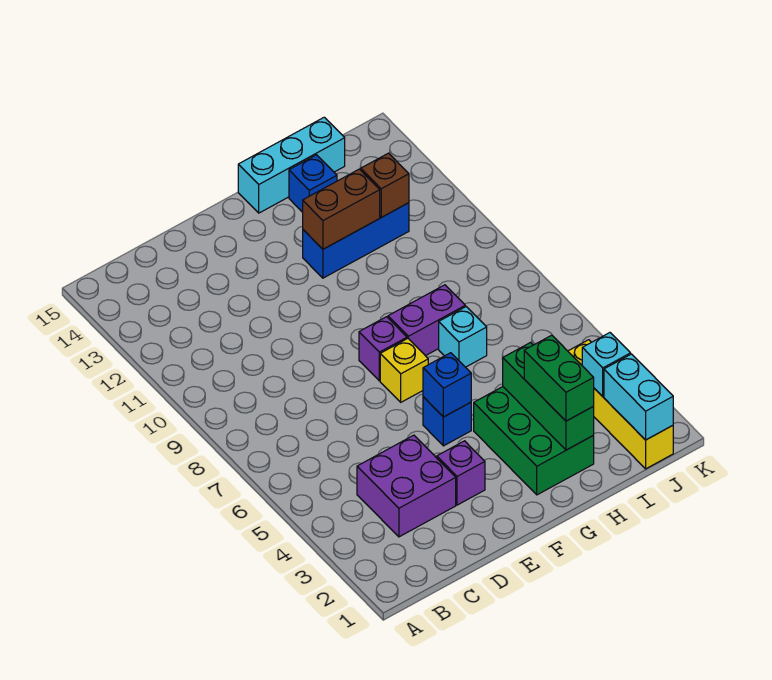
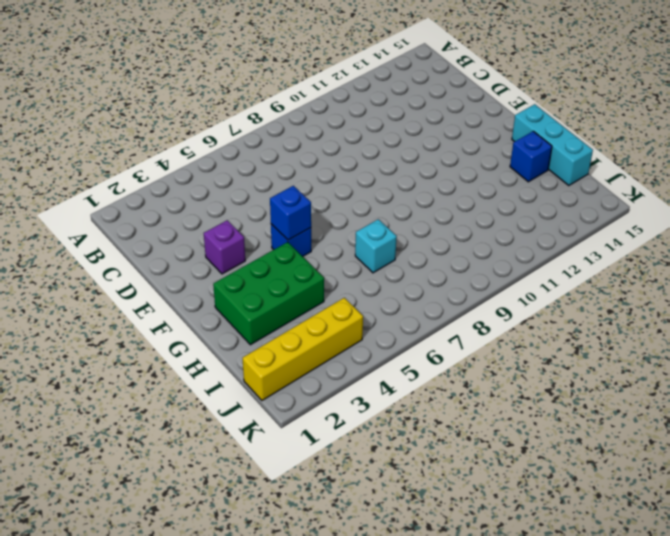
none -> purple brick C3:D4 level 1
none -> yellow brick F7 level 1
none -> purple brick F8 level 1

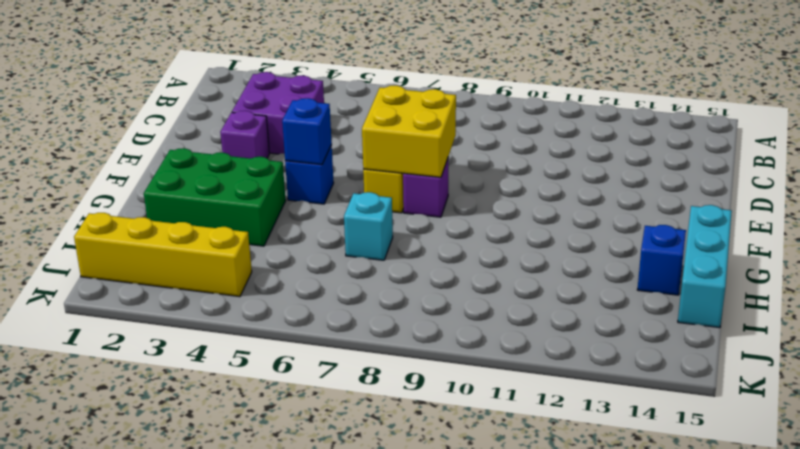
yellow brick E7:F8 level 2 -> none
none -> purple brick G8:H8 level 1
none -> blue brick G12:I12 level 1
none -> brown brick G12:H12 level 2

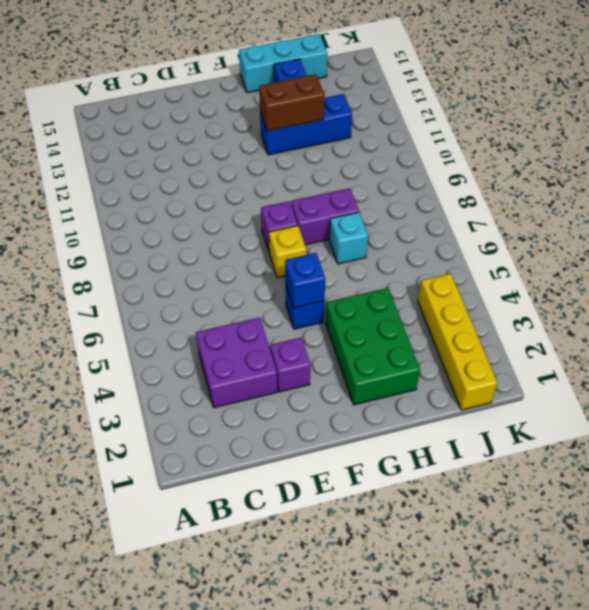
none -> green brick H2:H4 level 2
none -> brown brick I12 level 2
none -> cyan brick J1:J2 level 2

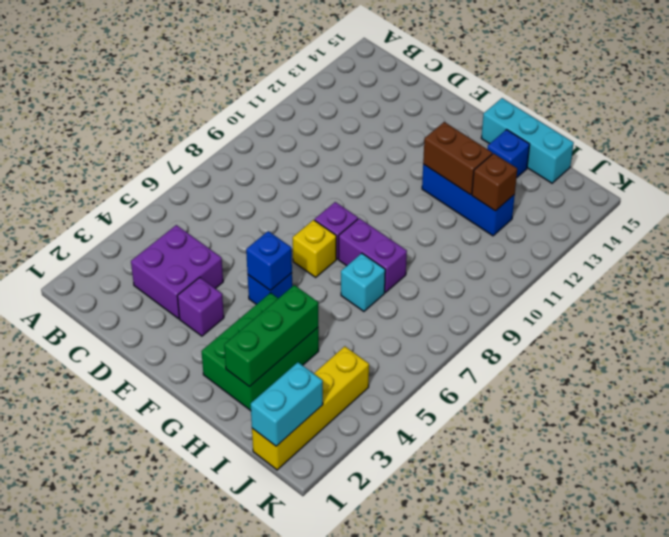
none -> cyan brick J3 level 2
none -> green brick H2:H3 level 3

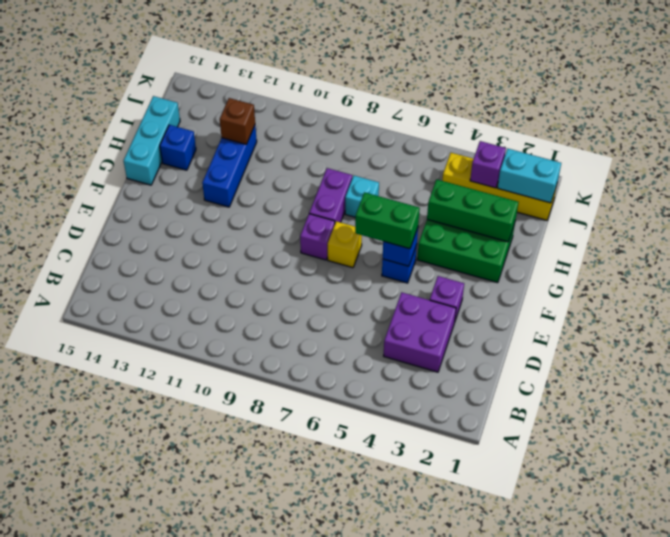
green brick F5:F6 level 3 -> green brick H2:H3 level 3
purple brick J3 level 2 -> cyan brick J3 level 2
none -> brown brick G12:H12 level 2

